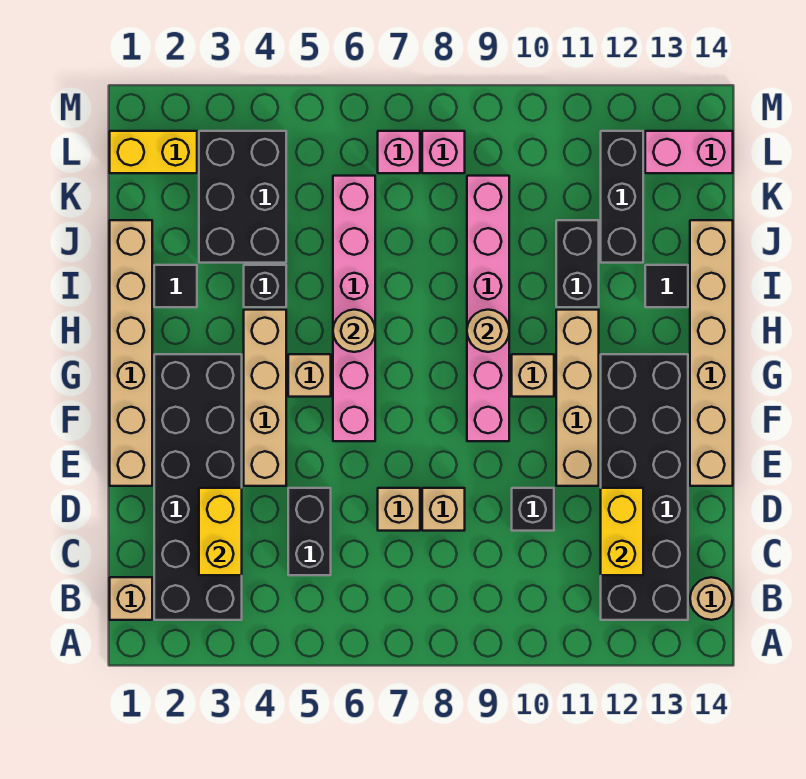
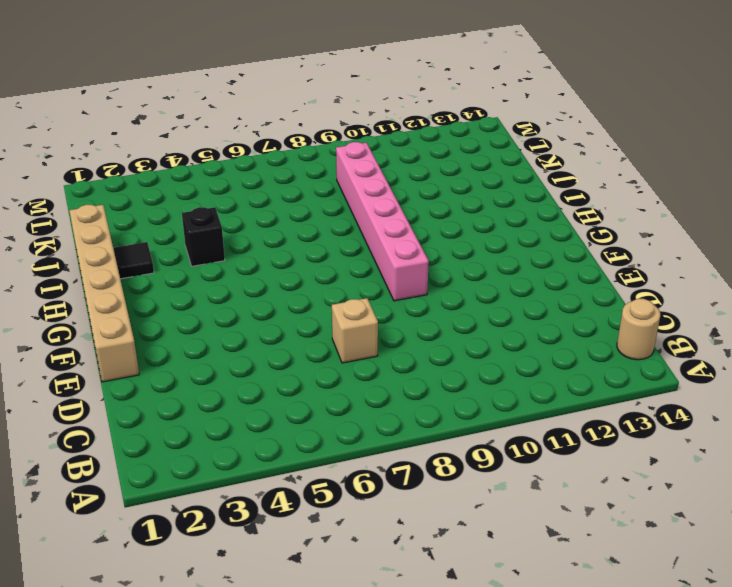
none -> tan brick B1 level 1
none -> black brick B2:G3 level 1
none -> black brick B12:G13 level 1
none -> black brick C5:D5 level 1

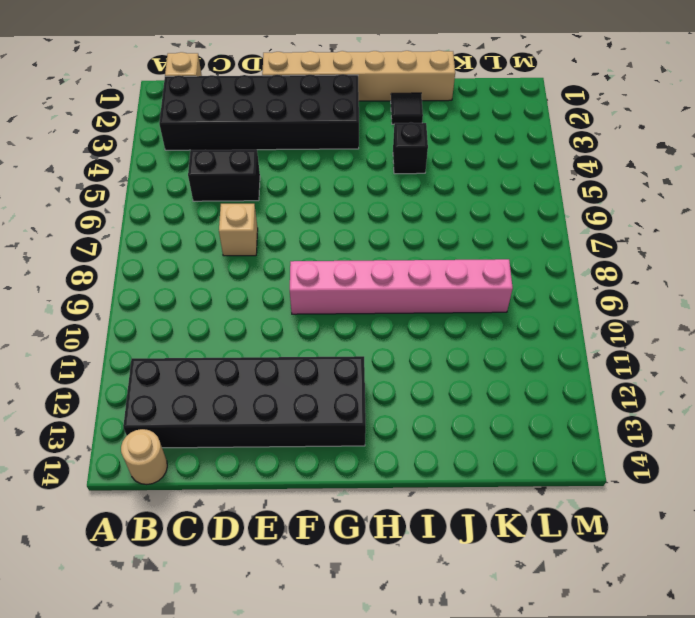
none -> tan brick D8 level 1
none -> black brick D10 level 1
none -> tan brick E4:H4 level 1
none -> tan brick E11:H11 level 1

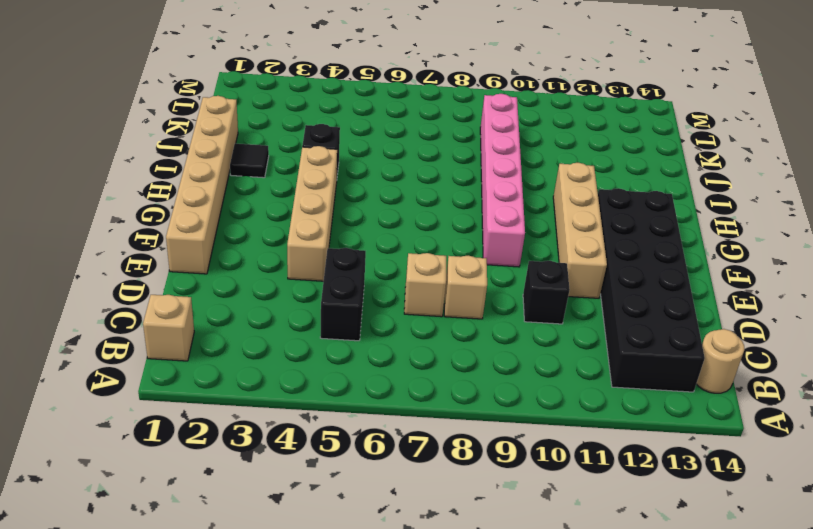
none -> black brick B2:G3 level 1
none -> tan brick E14:J14 level 1
none -> pink brick F6:K6 level 1
none -> tan brick G5 level 1

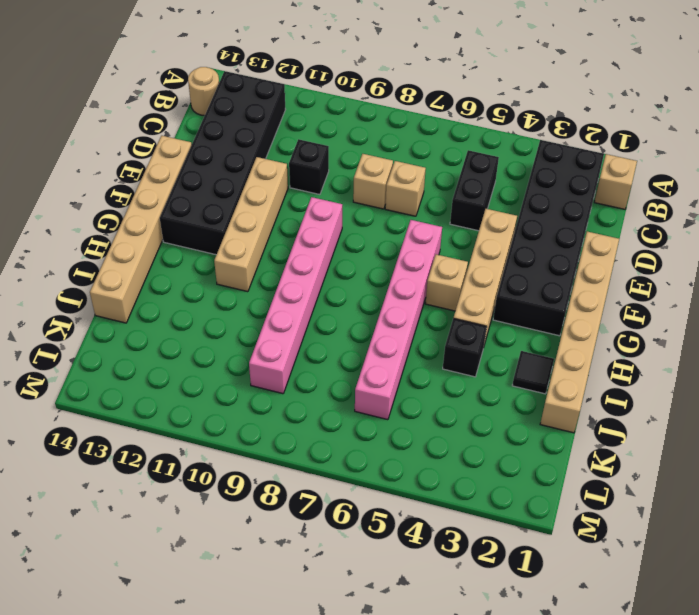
none -> tan brick G10 level 1
none -> black brick I11:J11 level 1
none -> black tile I13 level 1
none -> black brick J3:L4 level 1

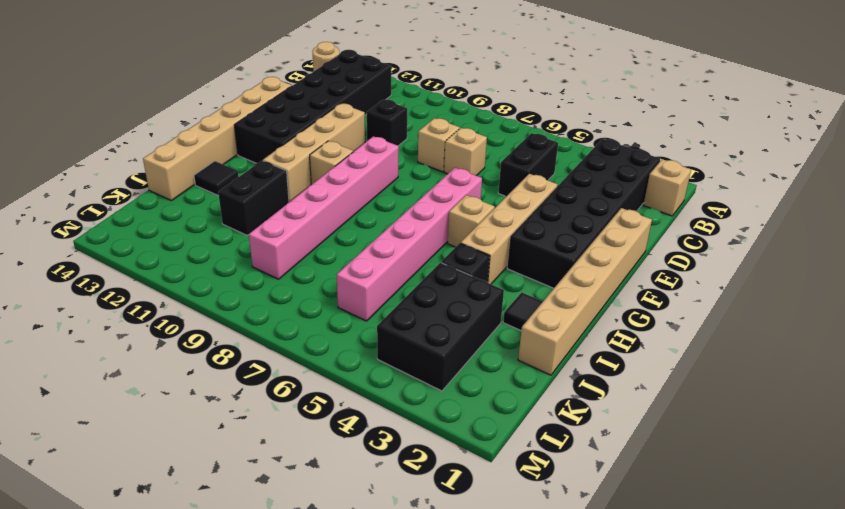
none -> black brick J12:L12 level 1
none -> yellow brick L1:L2 level 1
none -> pink brick L7 level 1
none -> pink brick L8 level 1

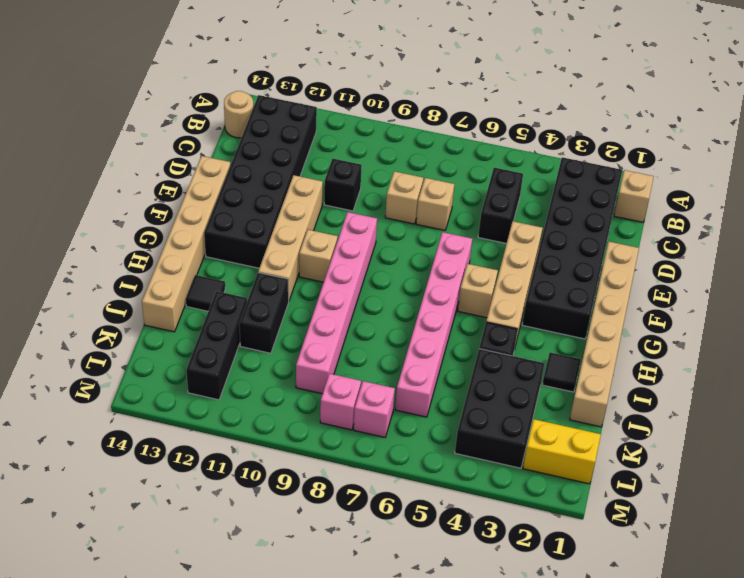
none -> pink brick L13:L14 level 1
none -> yellow brick C3:D3 level 2
none -> yellow brick C12:D12 level 2
none -> tan round brick H6 level 2

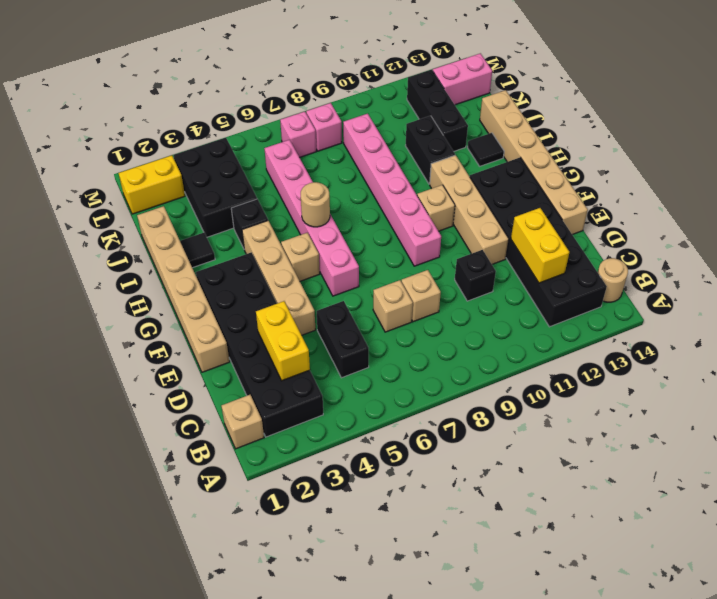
none -> tan round brick H9 level 2

